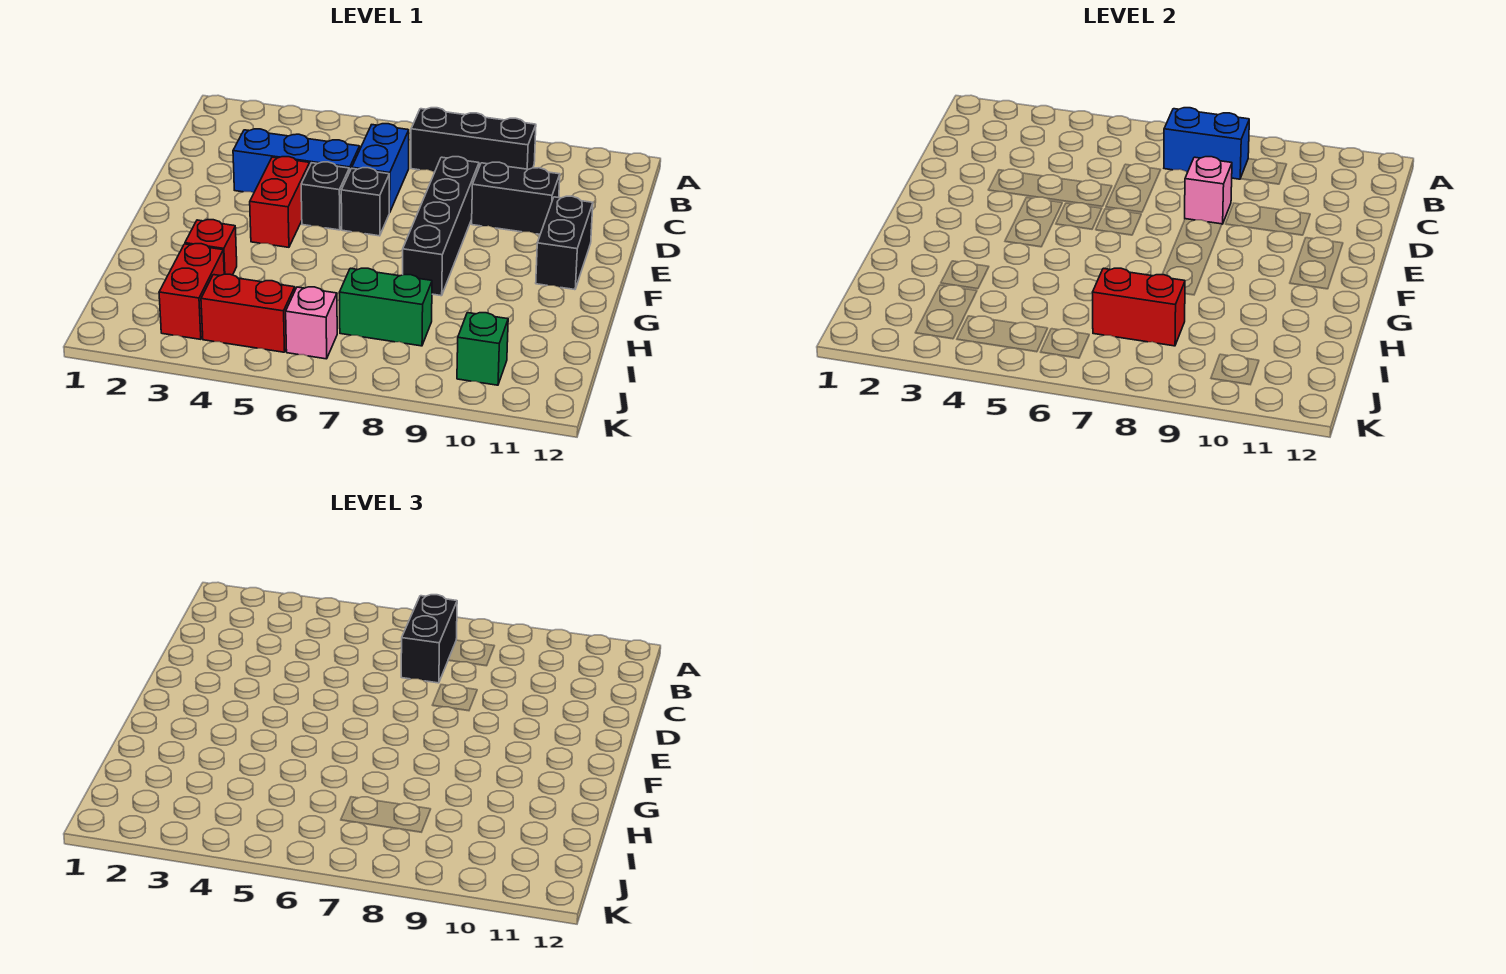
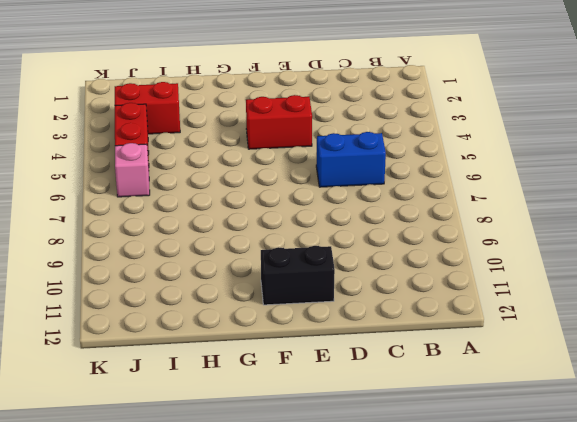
none -> black brick B7:B9 level 1
none -> blue brick D3:D5 level 1
none -> black brick D8:G8 level 1

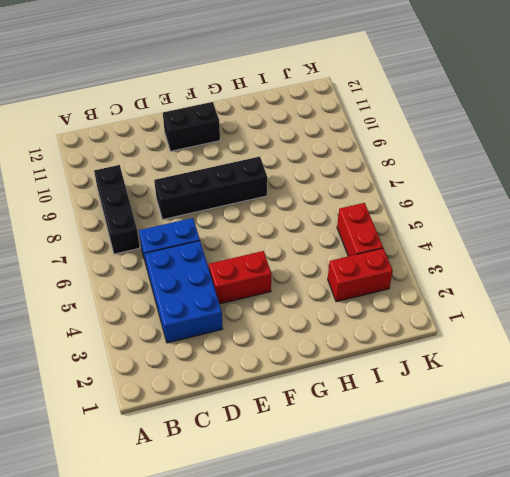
blue brick C3:D5 level 1 -> blue brick D3:D5 level 1
none -> black brick D9:D10 level 1
none -> black brick E5 level 1
none -> black brick E6 level 1

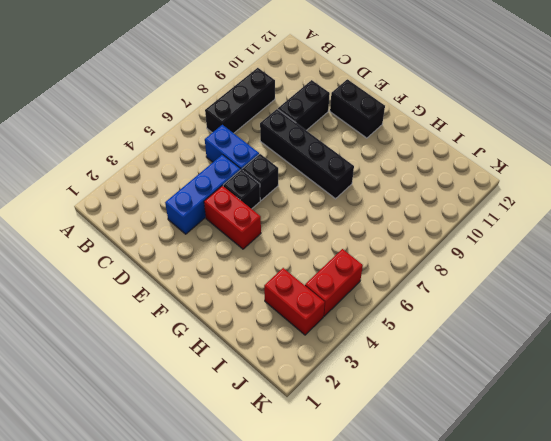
none -> red brick H3 level 1
none -> green brick I7:I8 level 1
none -> pink brick J6 level 1

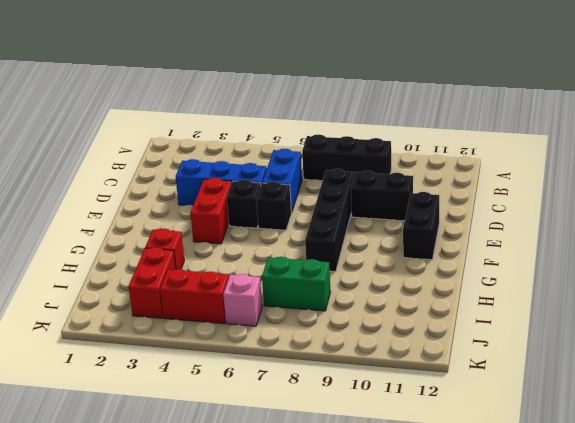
none -> green brick J10 level 1
none -> blue brick B7:B8 level 2
none -> pink brick D8 level 2

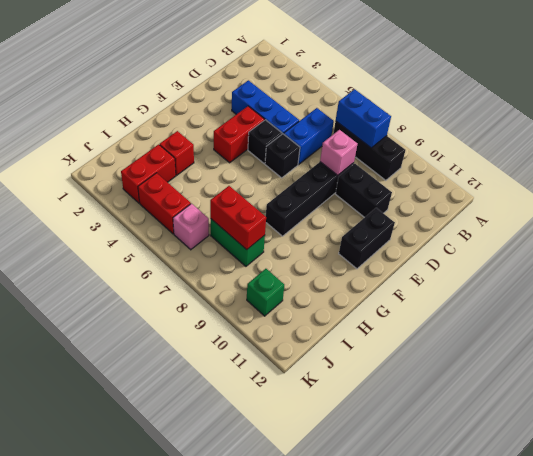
none -> black brick B7:C7 level 3

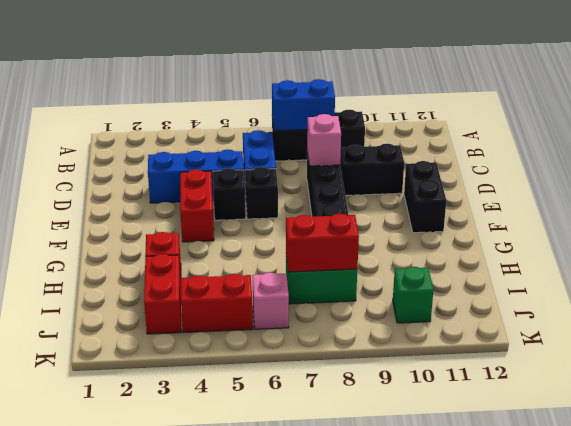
none -> black brick B7:C7 level 3

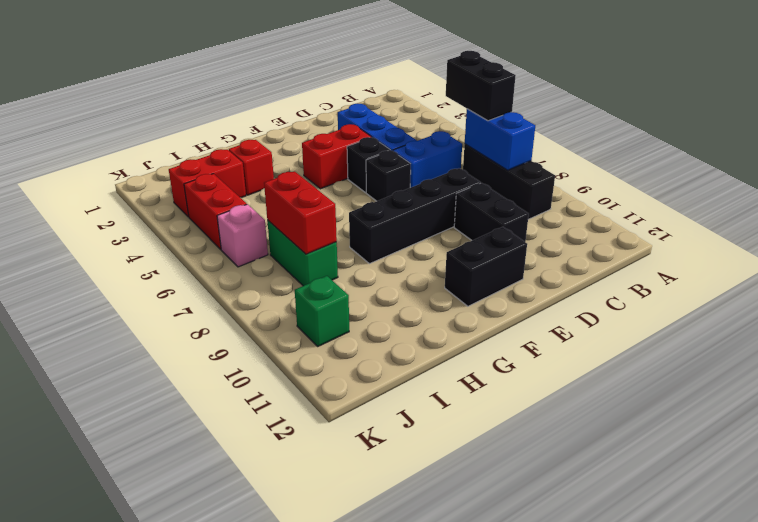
black brick B6:B7 level 3 -> black brick B7:C7 level 3
none -> pink brick D8 level 2

